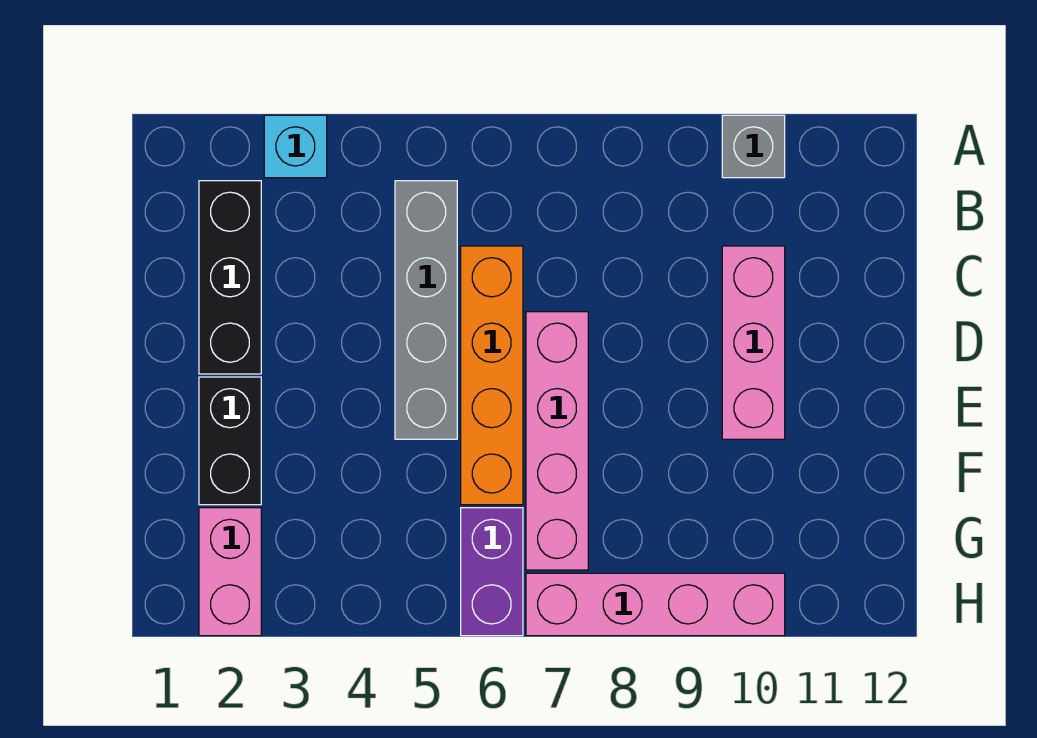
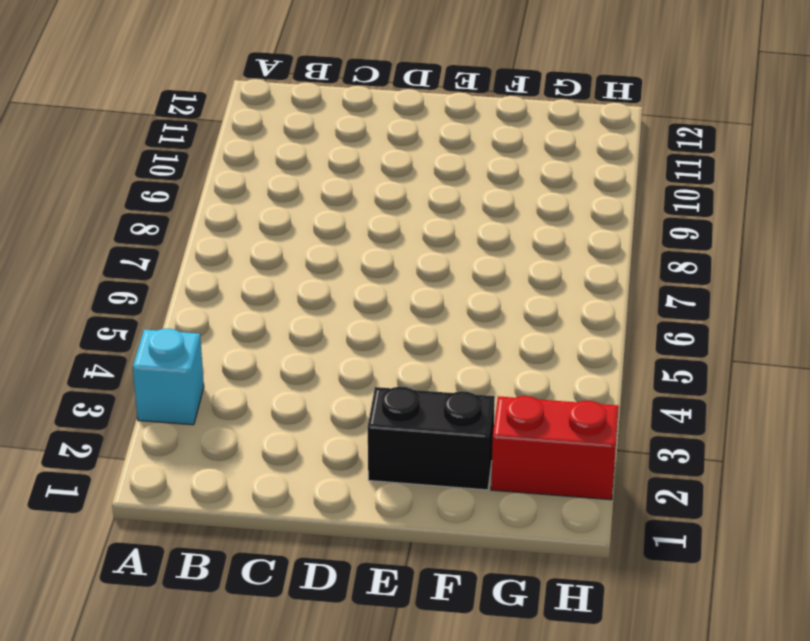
red brick G2:H2 level 1 -> pink brick G2:H2 level 1
none -> grey brick A10 level 1
none -> black brick B2:D2 level 1

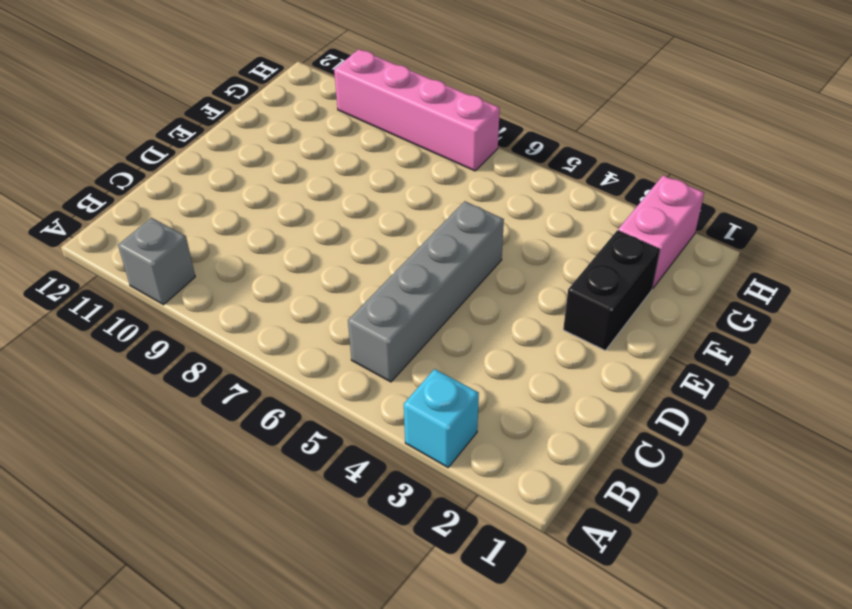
none -> black brick B2:D2 level 1
none -> orange brick C6:F6 level 1

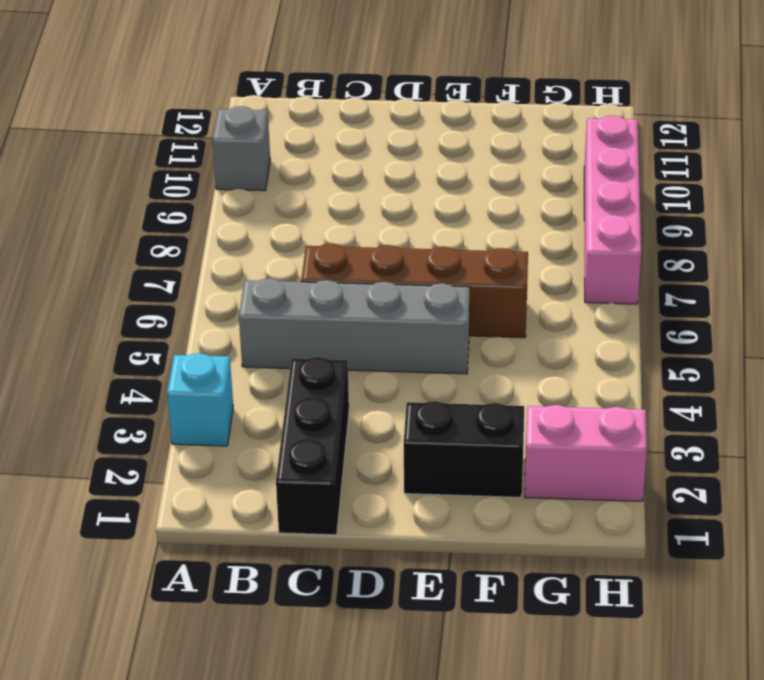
black brick C1:C3 level 1 -> black brick B2:D2 level 1
brown brick C6:F6 level 1 -> orange brick C6:F6 level 1
none -> pink brick C10:E10 level 1
none -> pink brick D7:G7 level 1

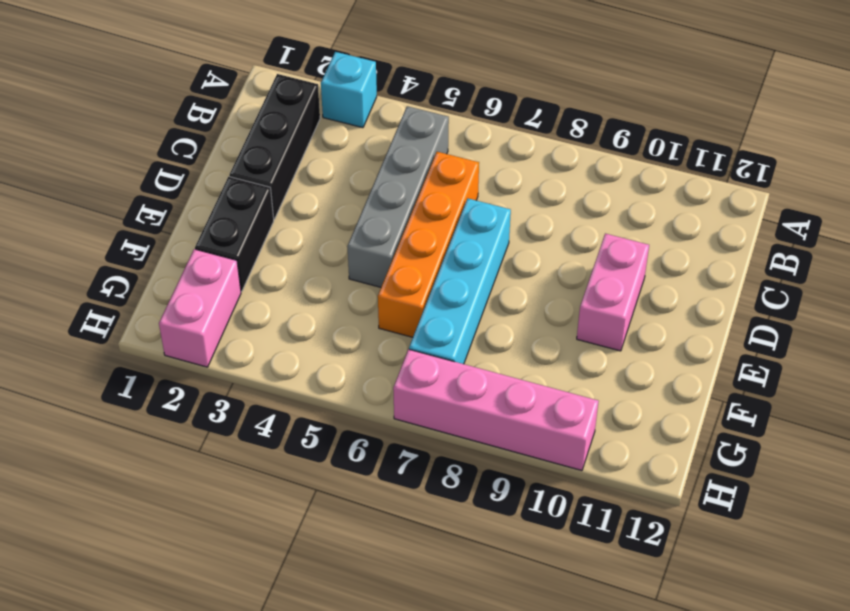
cyan brick D7:G7 level 1 -> pink brick D7:G7 level 1
pink brick D10:E10 level 1 -> pink brick C10:E10 level 1
none -> grey brick A10 level 1
none -> purple brick G6:H6 level 1

